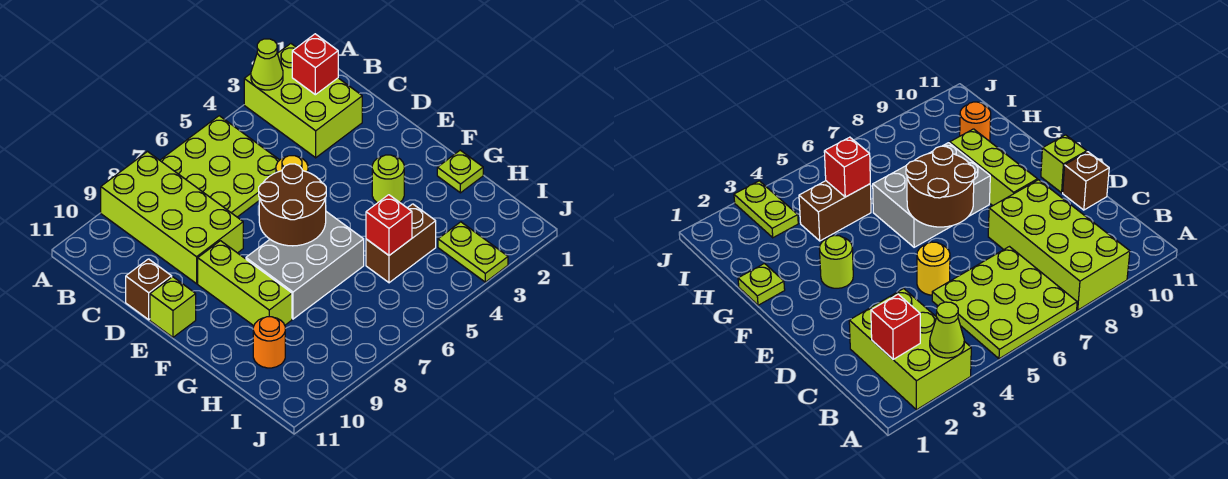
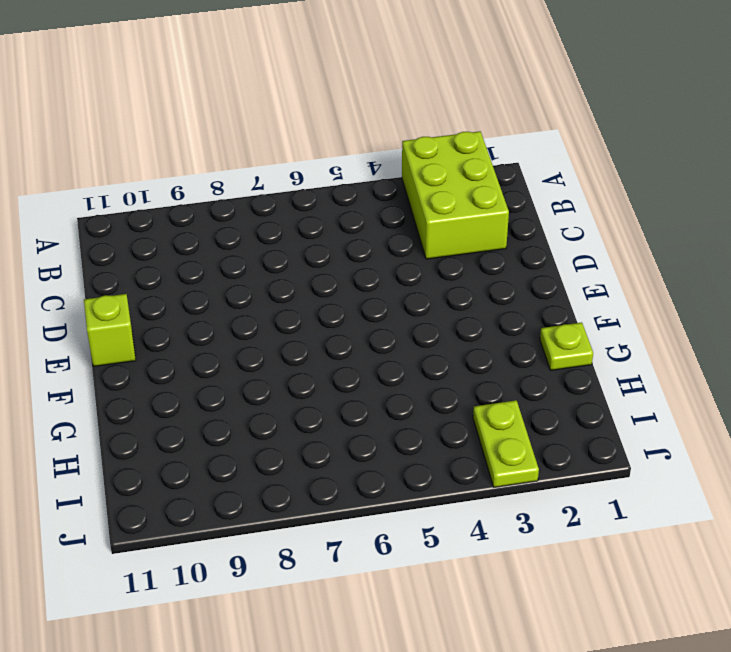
none -> lime plate A5:C7 level 1
none -> lime brick A8:D9 level 1
none -> yellow round brick D5 level 1

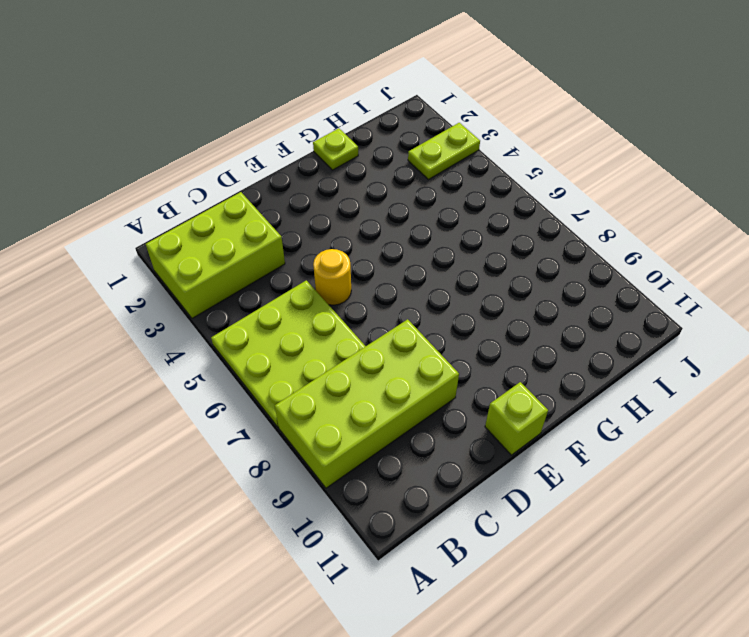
none -> brown brick D11 level 1
none -> lime brick E9:G9 level 1
none -> lime round brick F3 level 1

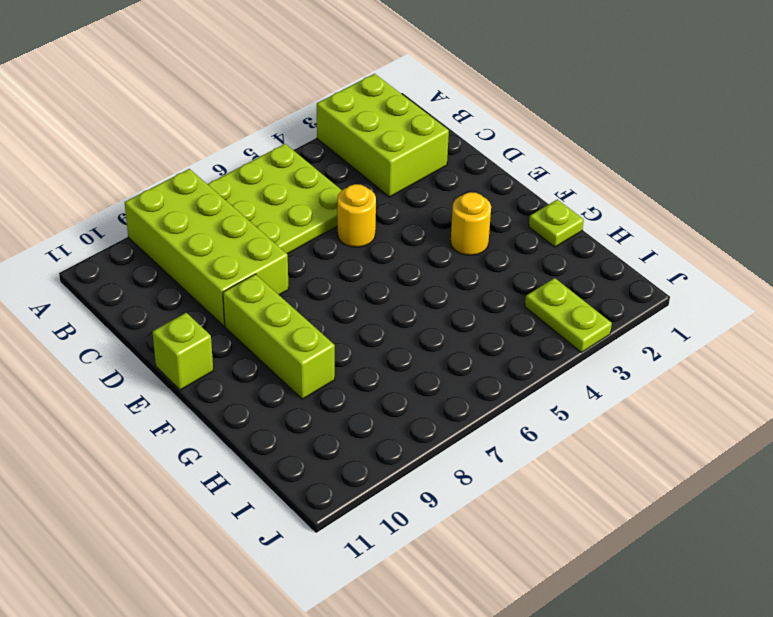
yellow round brick F3 level 1 -> lime round brick F3 level 1
none -> brown brick D11 level 1
none -> grey brick F6:G8 level 1
none -> brown brick H4:H5 level 1

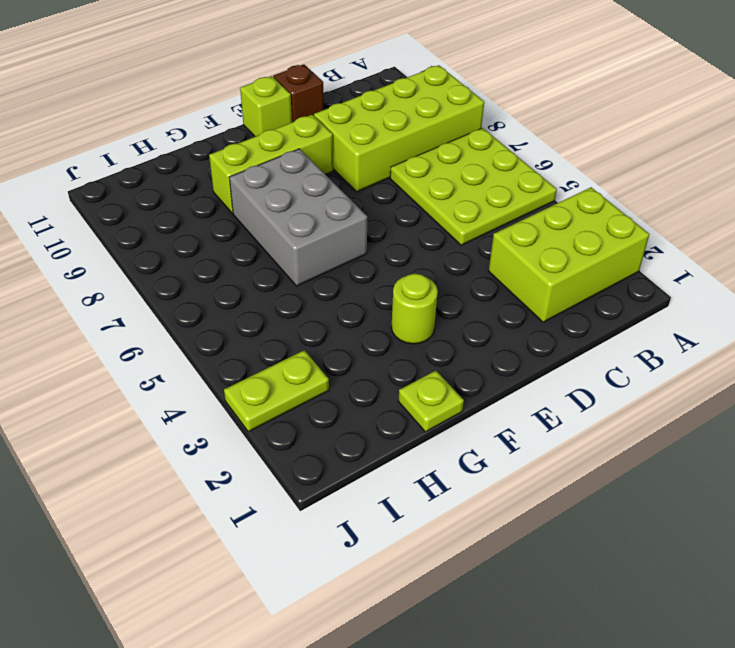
none -> yellow round brick D5 level 1
none -> brown brick H4:H5 level 1
none -> orange round brick H10 level 1

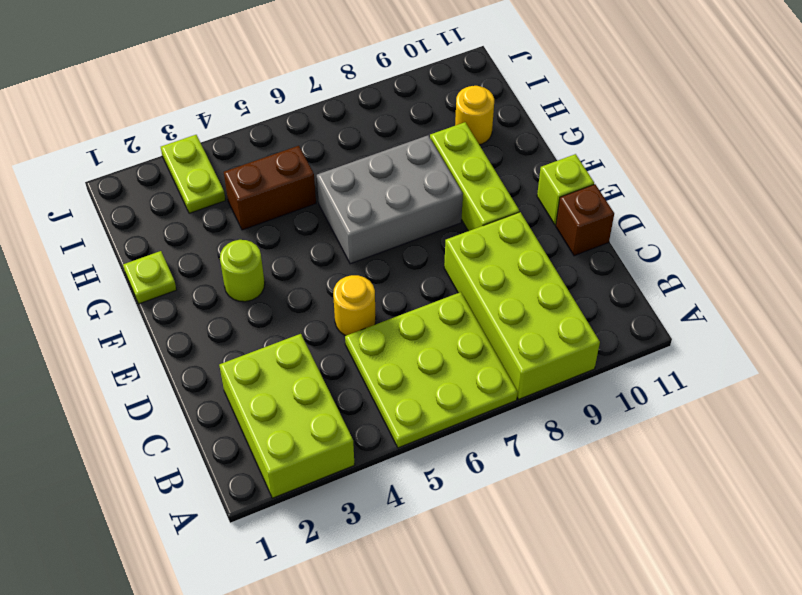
yellow round brick H10 level 1 -> orange round brick H10 level 1
none -> lime cone A3 level 2
none -> red brick B2 level 2
none -> brown round brick E6:F7 level 2

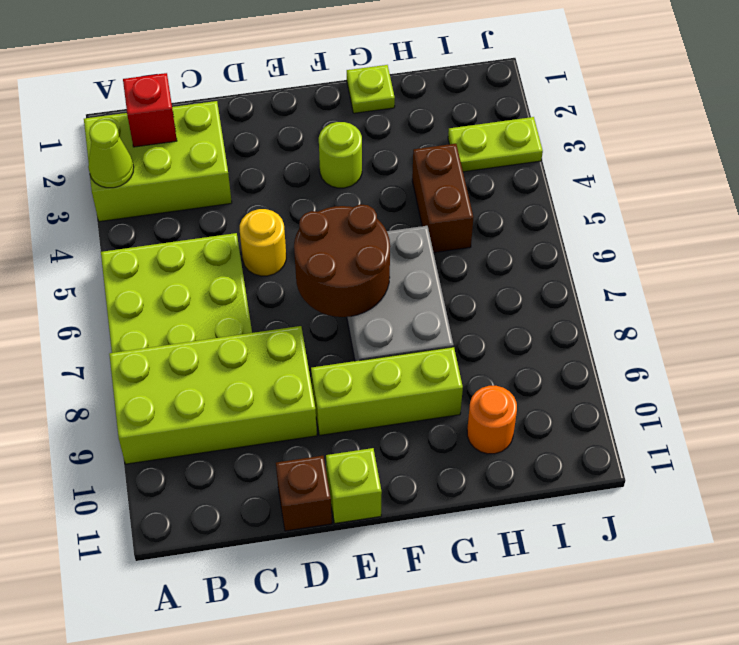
none -> red brick H5 level 2

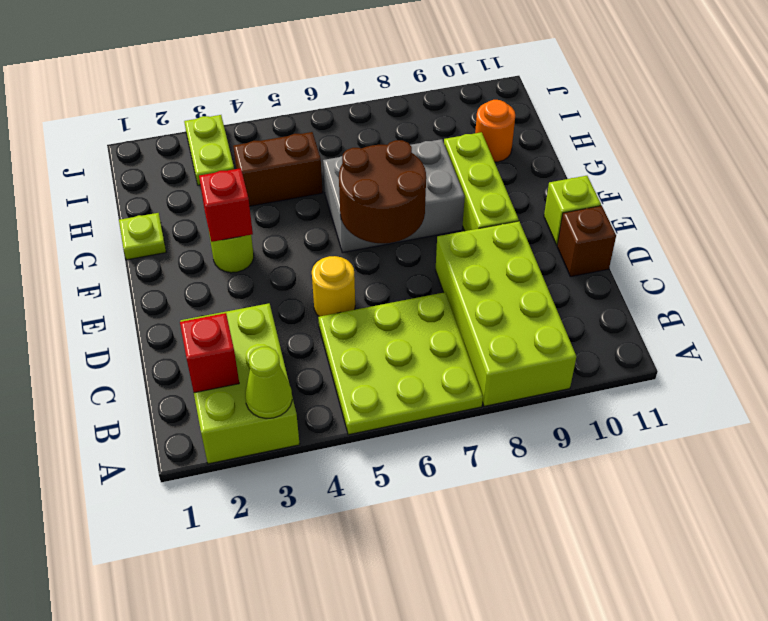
red brick F3 level 2 -> red brick H5 level 2

